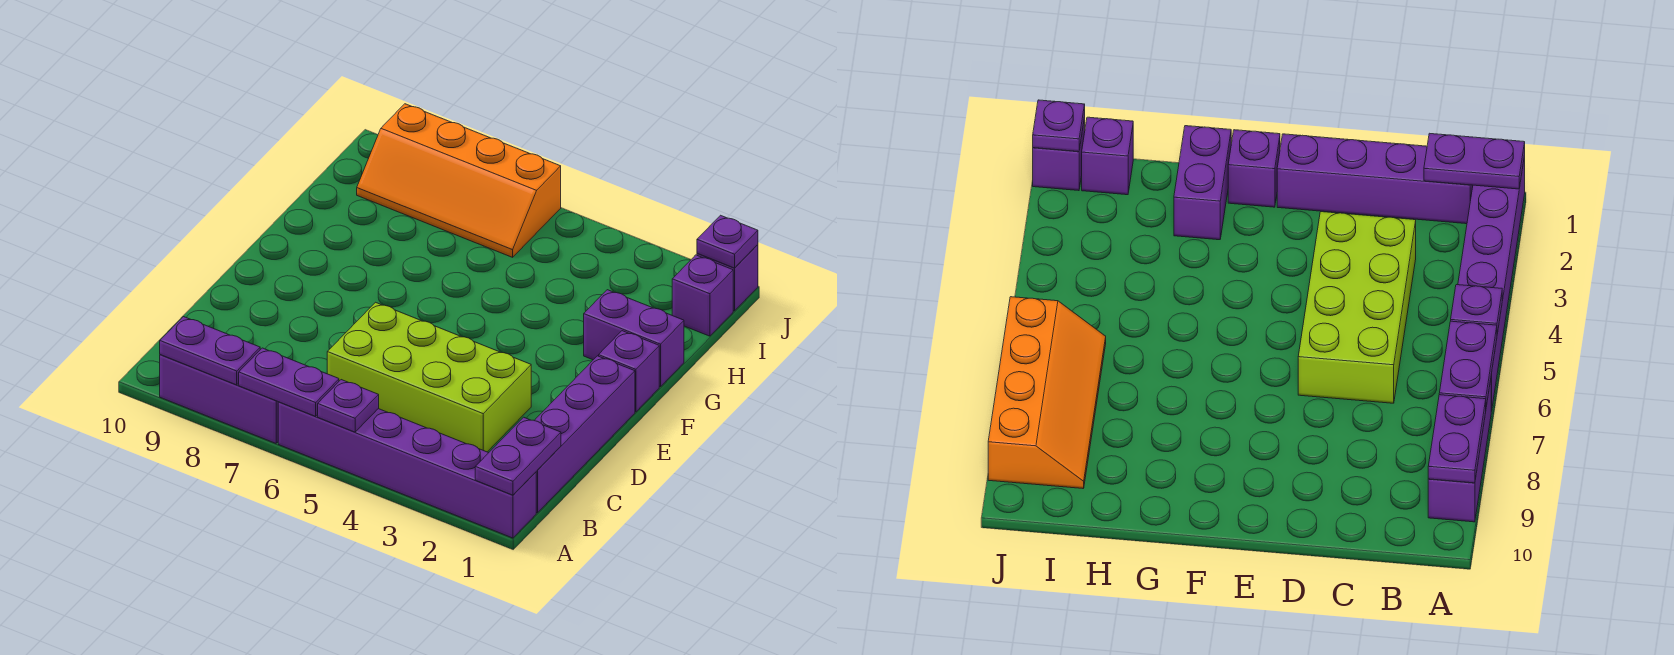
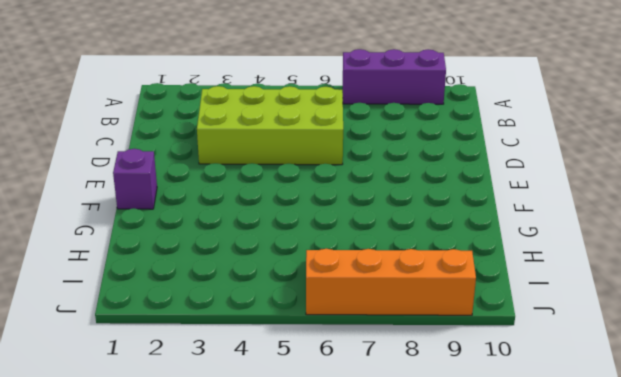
none -> purple brick A1:A6 level 1
none -> purple brick B1:E1 level 1
none -> purple brick G1:G2 level 1

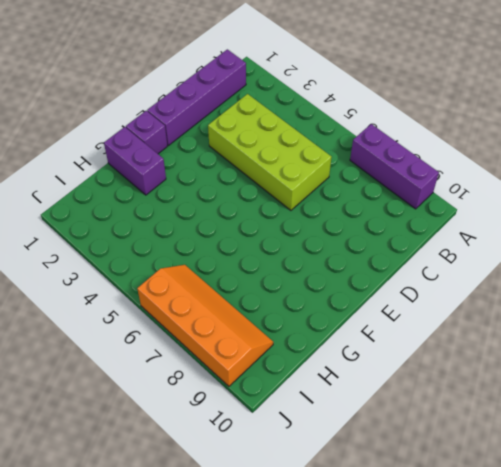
none -> purple brick A1:A6 level 1
none -> purple brick I1 level 1
none -> purple brick J1 level 1

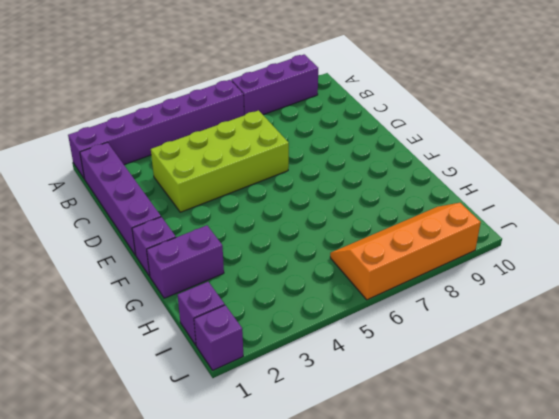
none -> purple plate A1:B1 level 2
none -> purple plate A5 level 2
none -> purple plate A6:A7 level 2

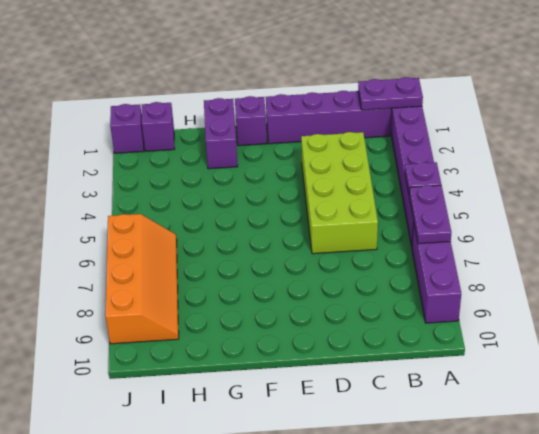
none -> purple plate A8:A9 level 2
none -> purple plate J1 level 2

